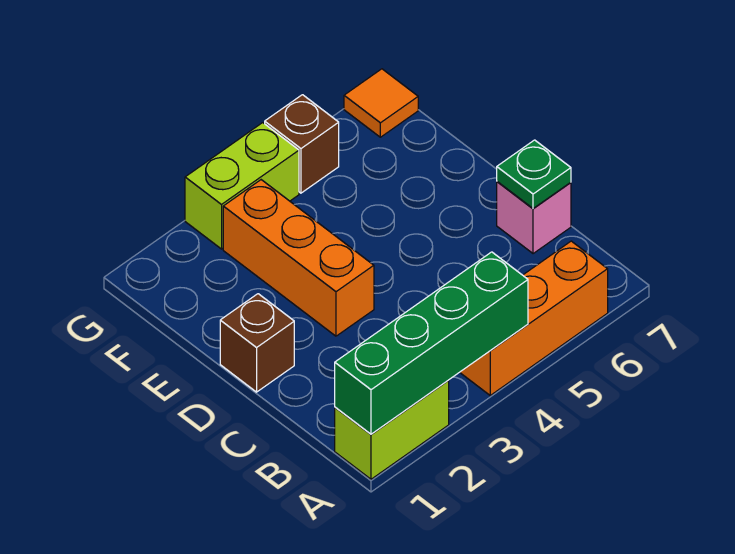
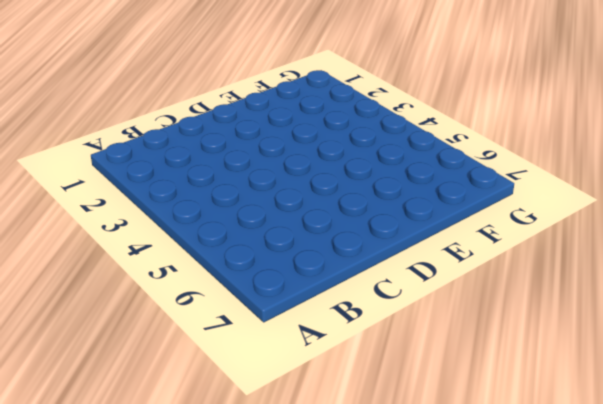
none -> lime brick A1:A2 level 1
none -> orange brick A4:A6 level 1

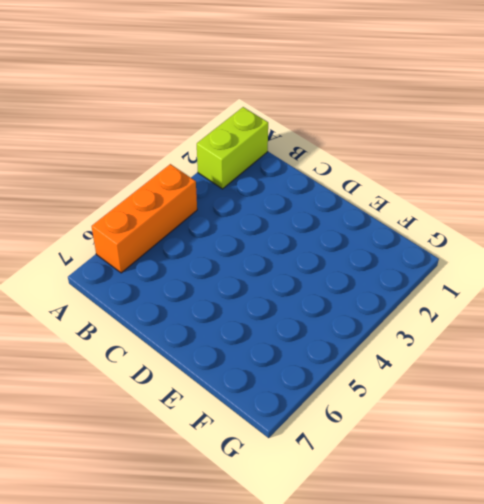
none -> pink brick C7 level 1
none -> brown brick D1 level 1

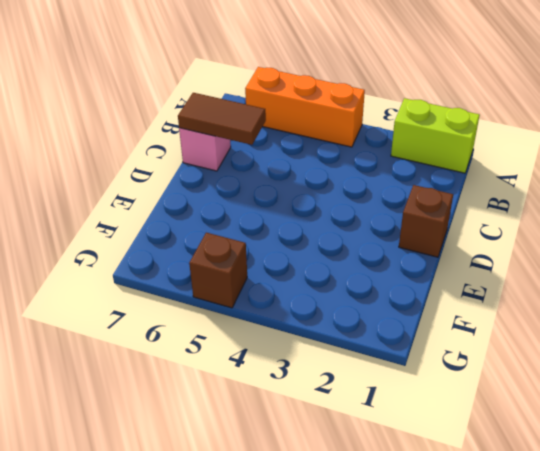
brown tile C6:C7 level 2 -> green plate C7 level 2
none -> orange brick D3:F3 level 1
none -> lime brick G3:G4 level 1

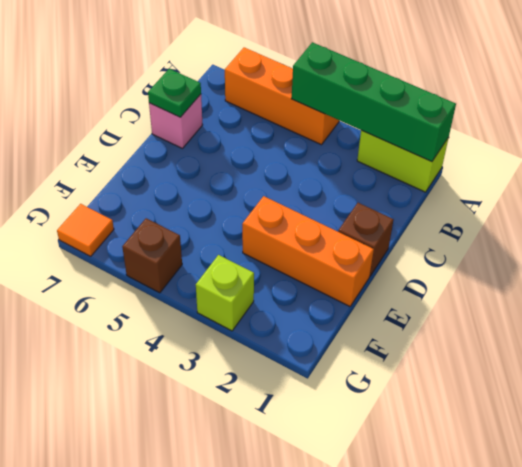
orange brick E1:E3 level 1 -> orange brick D3:F3 level 1
lime brick G3 level 1 -> lime brick G3:G4 level 1

